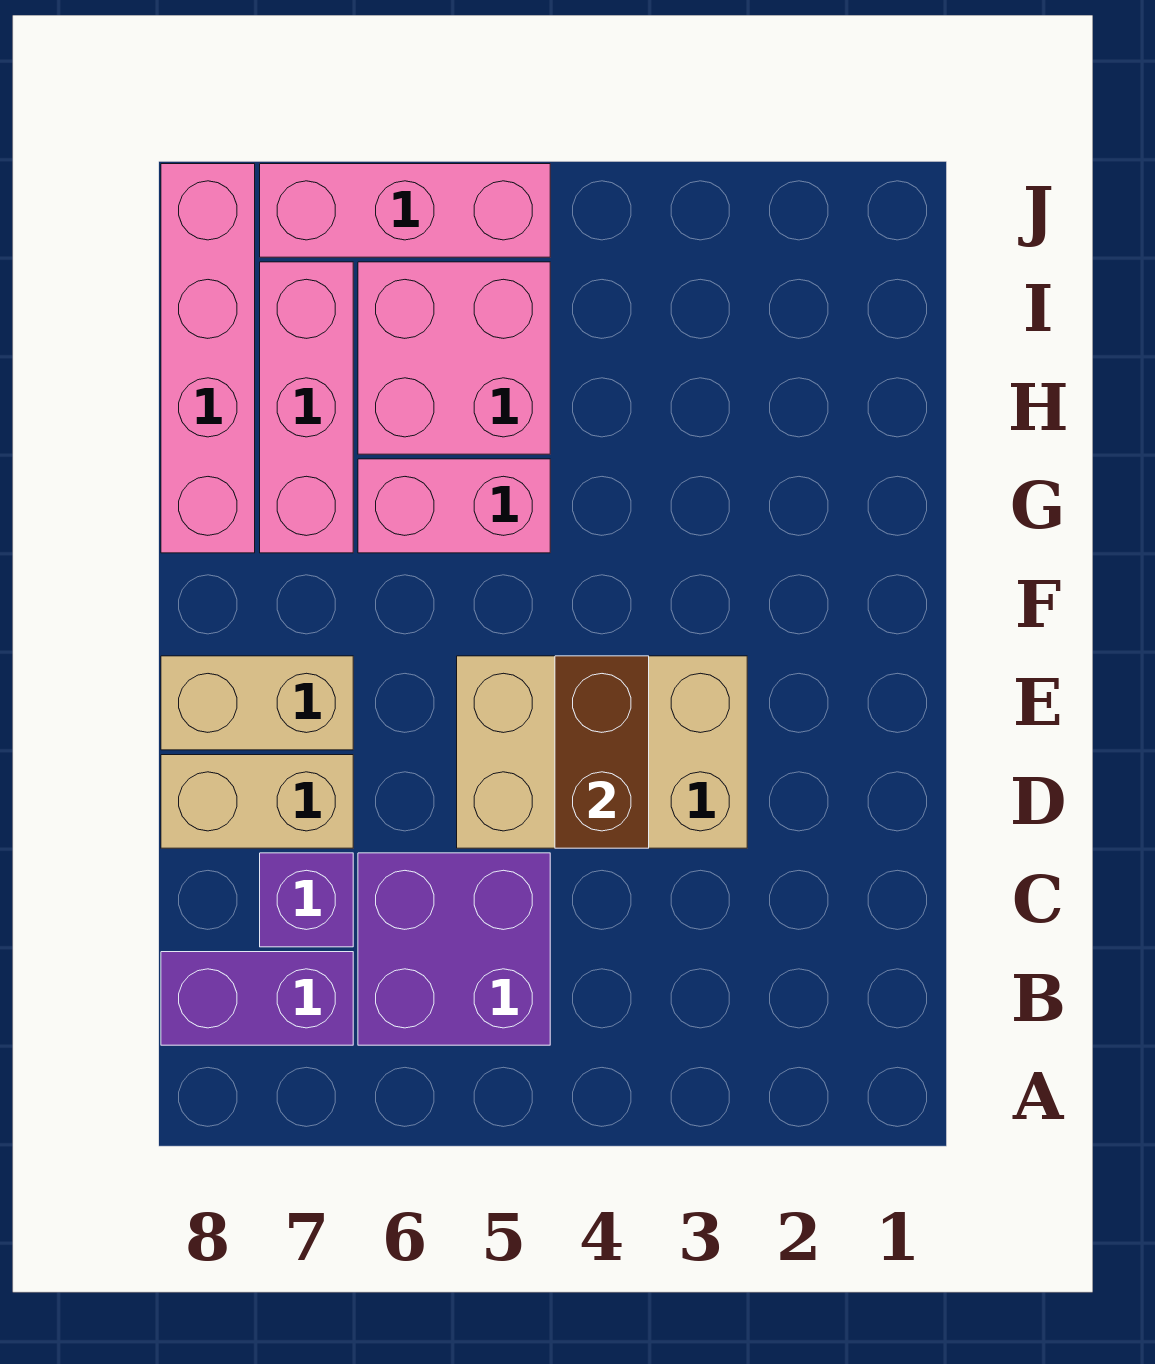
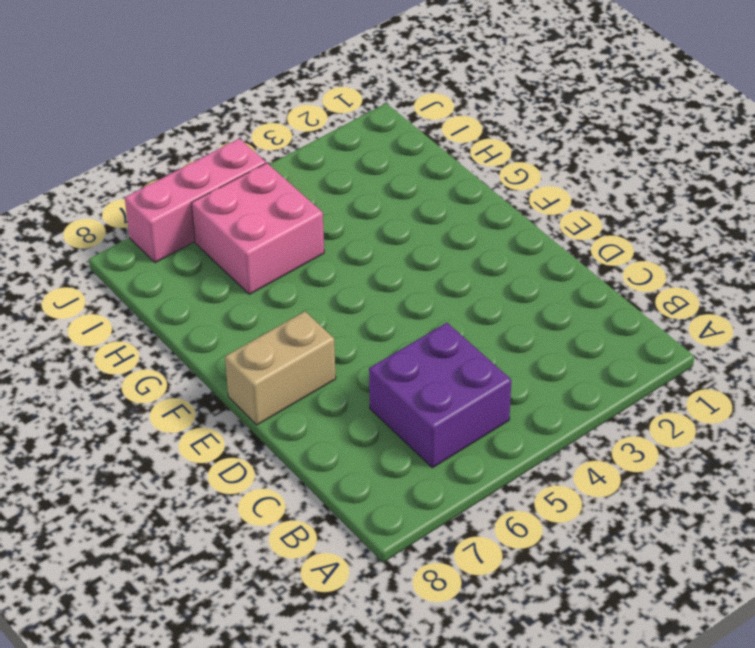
none -> purple brick B7:B8 level 1
none -> purple brick C7 level 1
none -> tan brick D3:E5 level 1

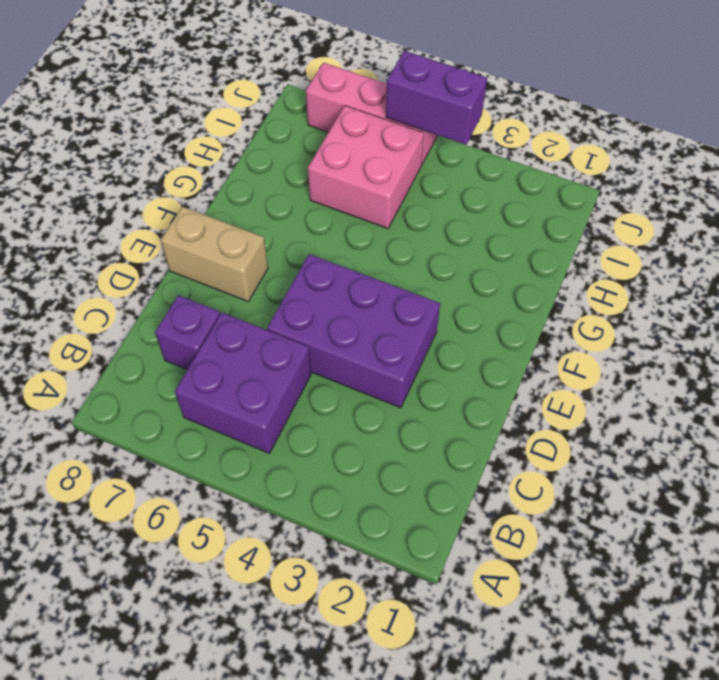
purple brick D3:E5 level 1 -> tan brick D3:E5 level 1
purple brick J4:J5 level 2 -> purple brick B7:B8 level 1
none -> tan brick D7:D8 level 1
none -> pink brick G5:G6 level 1
none -> pink brick G7:I7 level 1

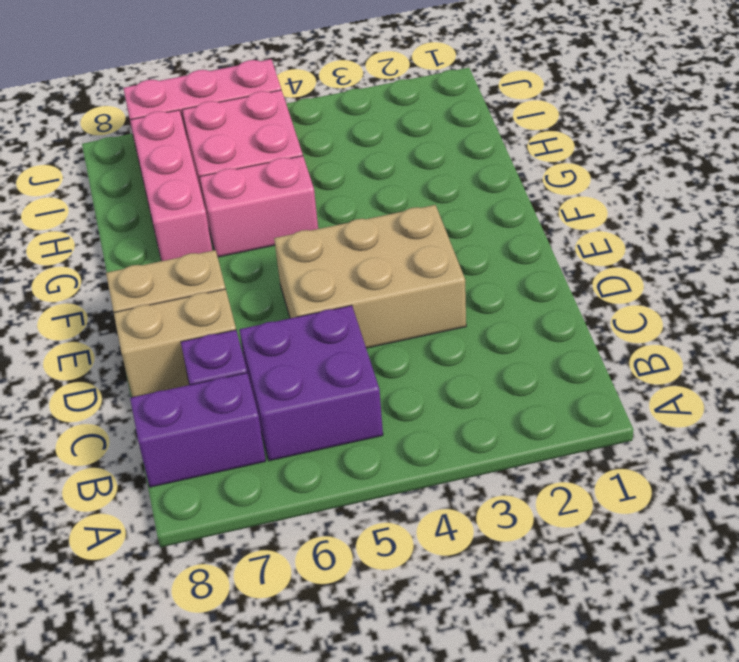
none -> pink brick G8:J8 level 1
none -> brown brick D4:E4 level 2

